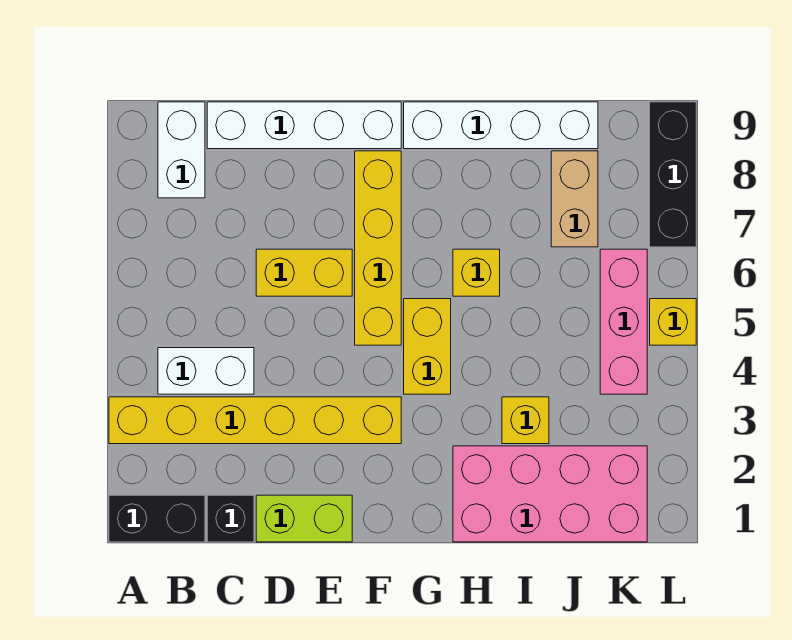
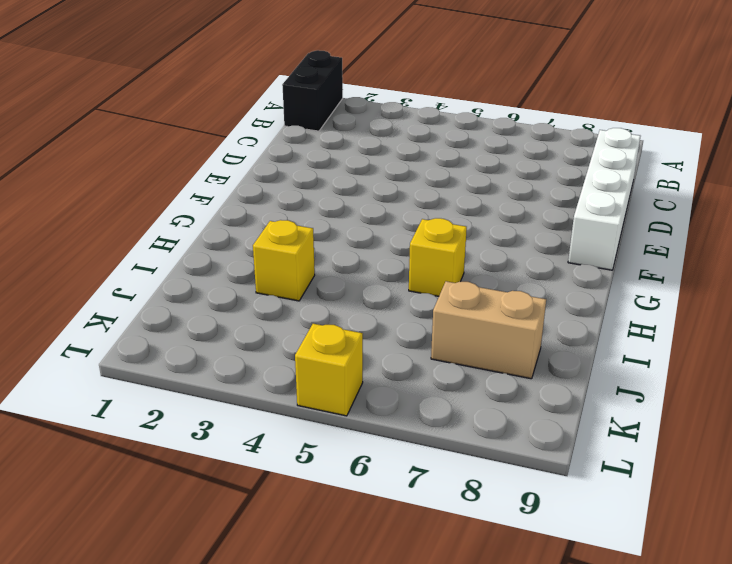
none -> yellow brick A3:F3 level 1
none -> white brick B4:C4 level 1
none -> white brick B8:B9 level 1

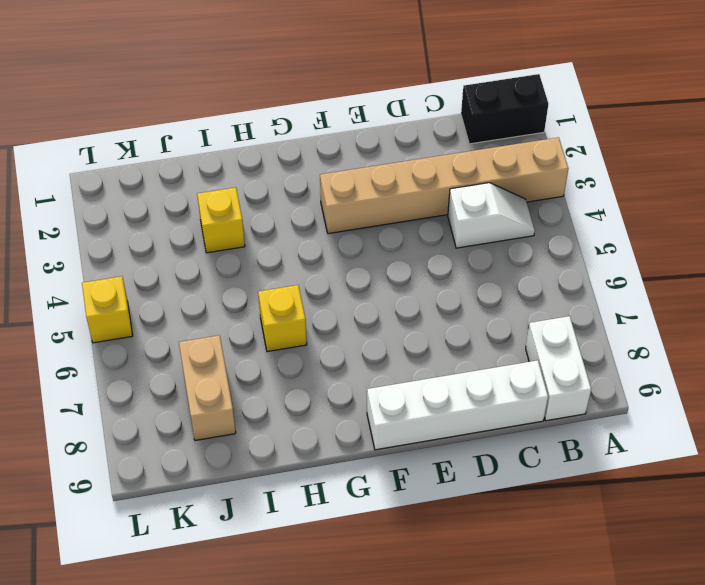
tan brick A3:F3 level 1 -> yellow brick A3:F3 level 1
white slope B4:C4 level 1 top C -> white brick B4:C4 level 1
none -> black brick C1 level 1
none -> lime brick D1:E1 level 1
none -> yellow brick D6:E6 level 1

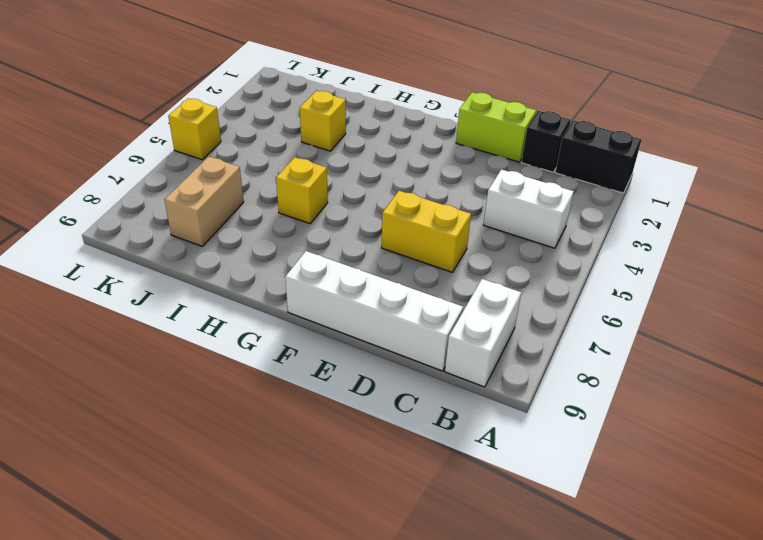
none -> yellow brick A3:F3 level 1
none -> yellow brick F5:F8 level 1
none -> yellow brick G4:G5 level 1

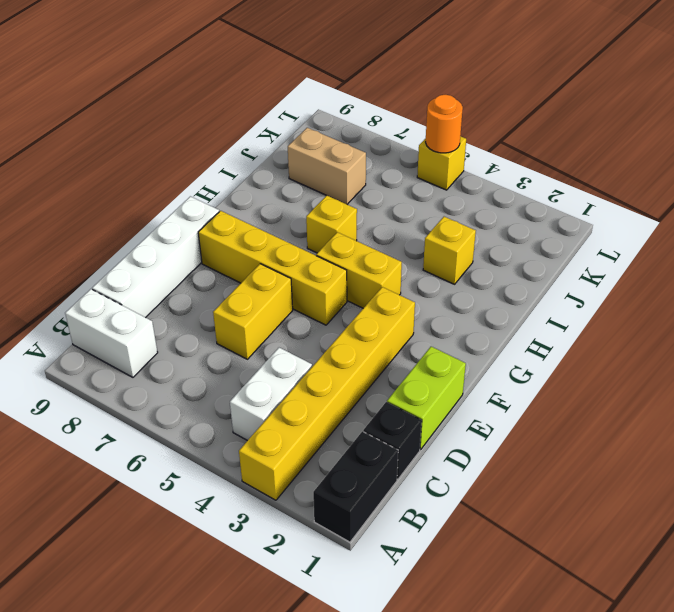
orange round brick L5 level 2 -> none
none -> white brick G9:J9 level 1
none -> pink brick H1:K2 level 1
none -> pink brick K4:K6 level 1

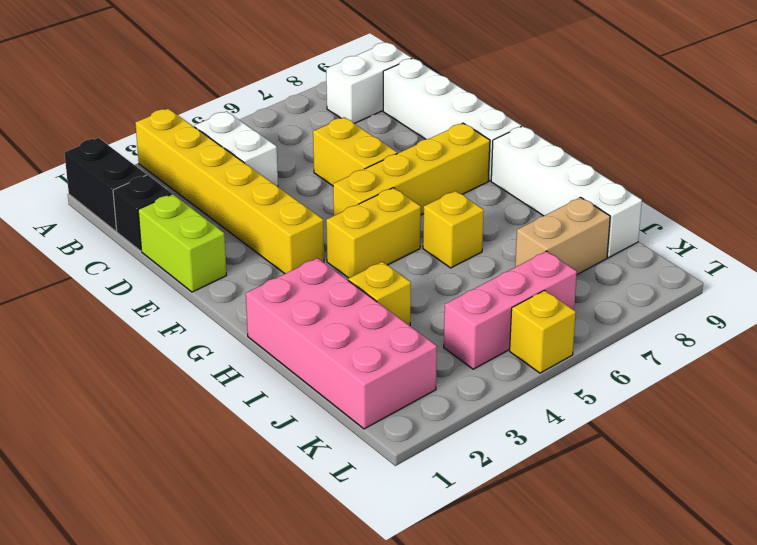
none -> black brick L7:L9 level 1

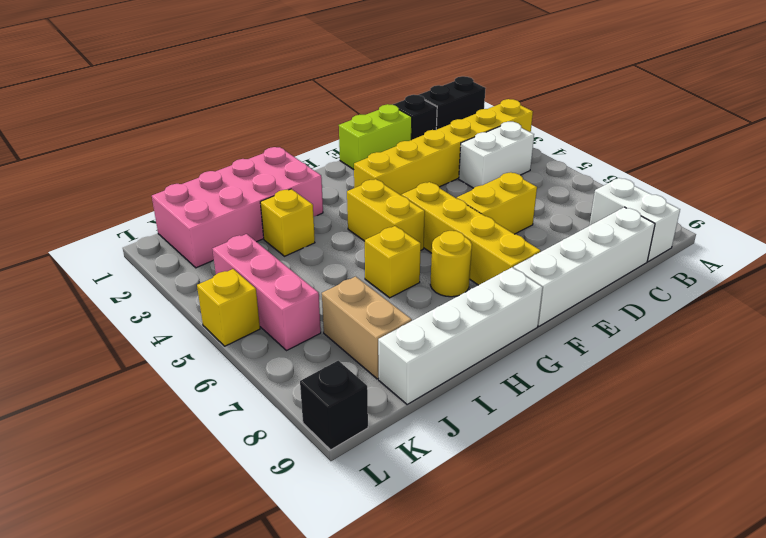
yellow round brick G7 level 1 -> none
black brick L9 level 1 -> black brick L7:L9 level 1

